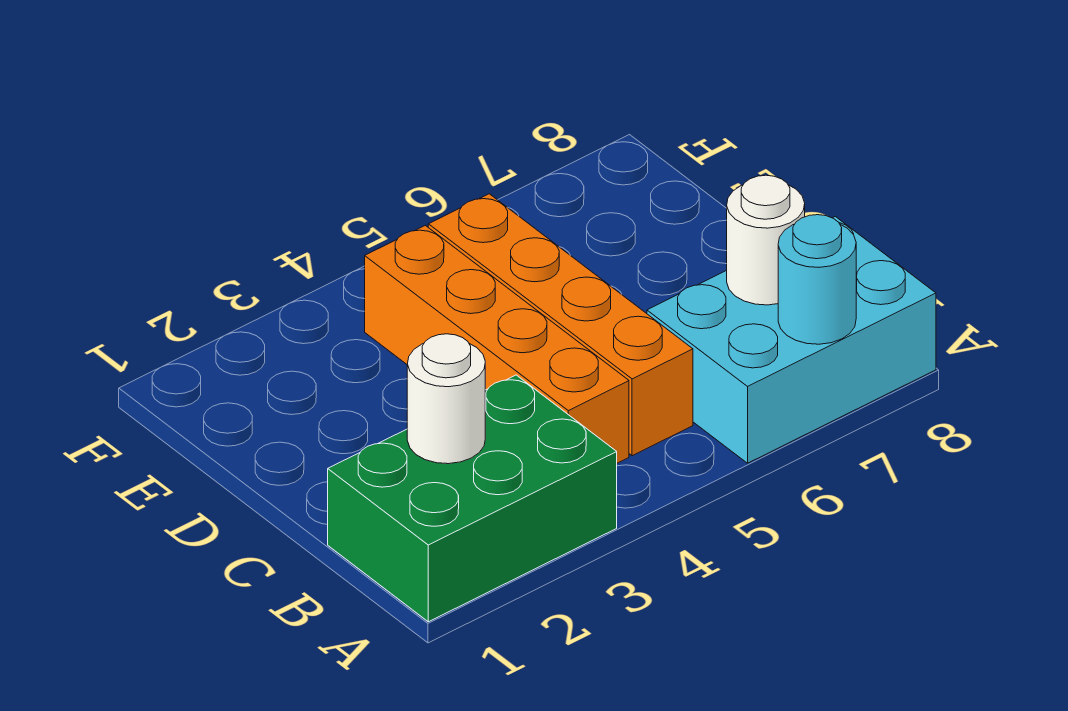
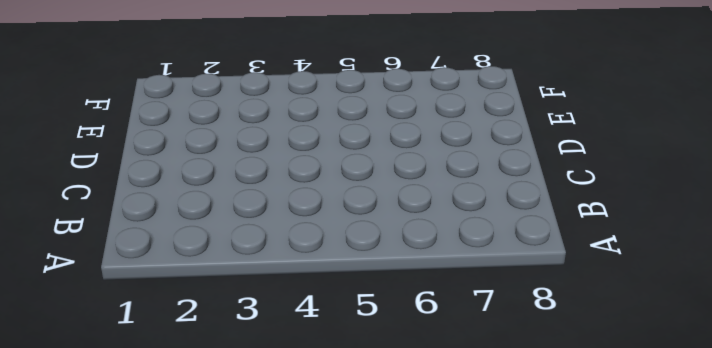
none -> green brick A1:B3 level 1
none -> cyan brick A6:B8 level 1

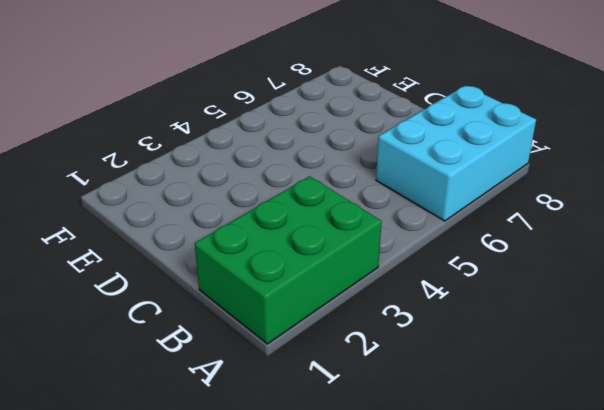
none -> orange brick B4:E4 level 1
none -> orange brick B5:E5 level 1

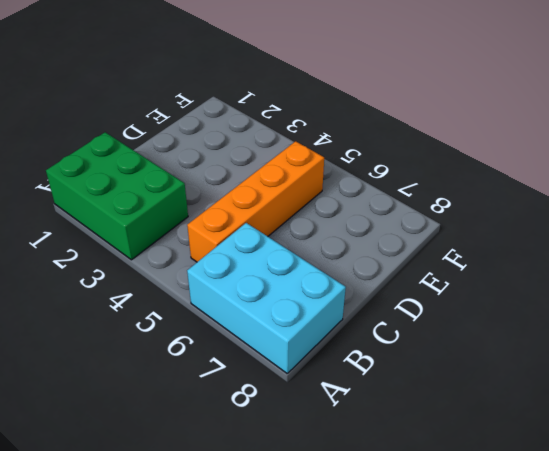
none -> orange brick B4:E4 level 1
none -> cyan round brick A7 level 2

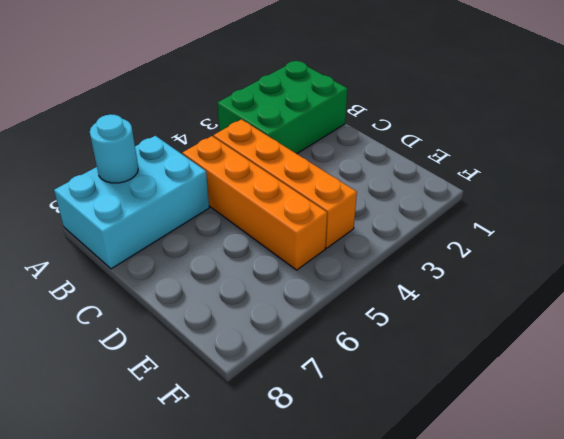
none -> white round brick B2 level 2
none -> white round brick B7 level 2

